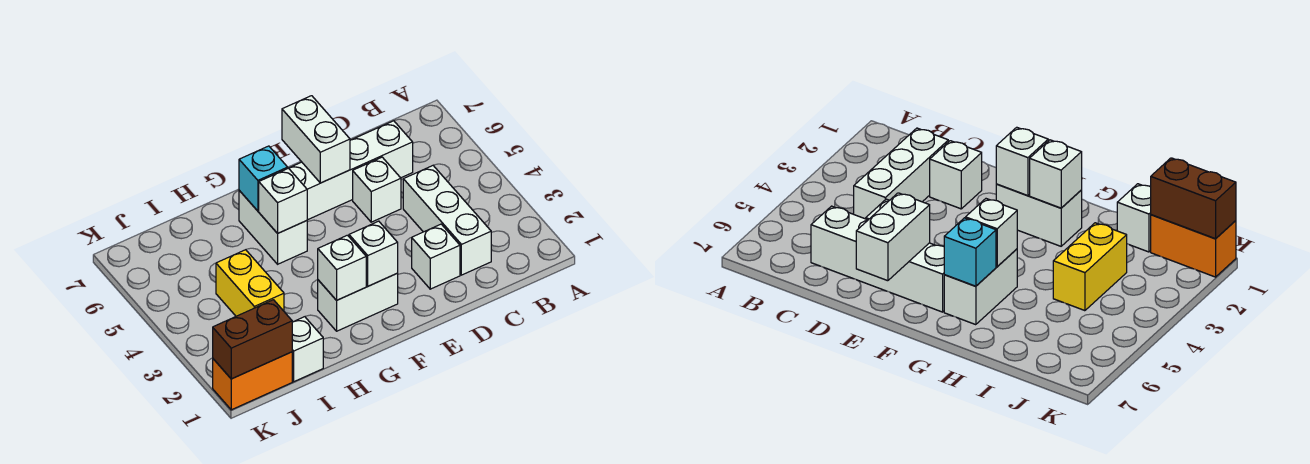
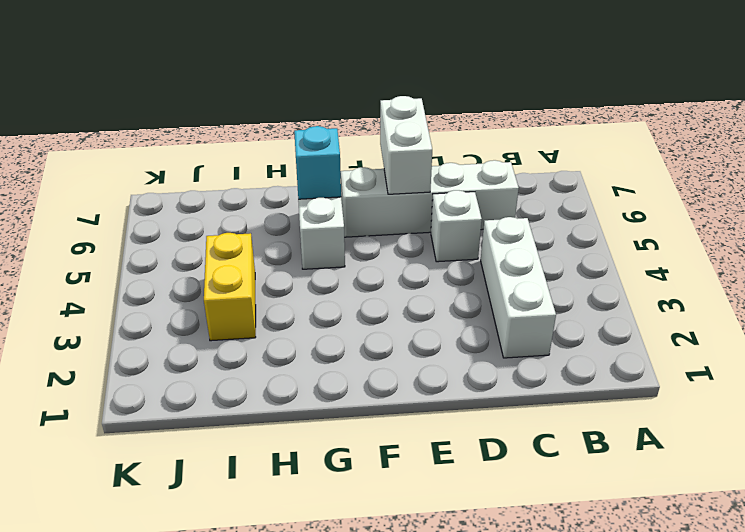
none -> white brick D2 level 1
none -> white brick F2:G2 level 1
none -> white brick I1 level 1

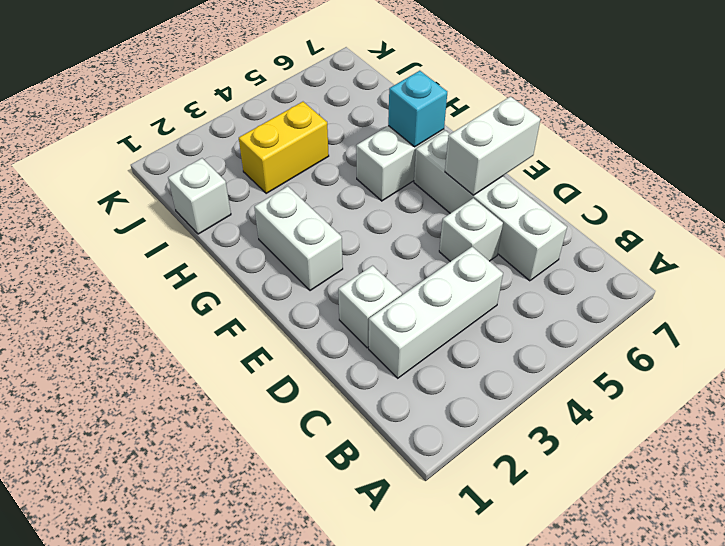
none -> orange brick J1:K1 level 1
none -> white brick F2 level 2
none -> white brick G2 level 2

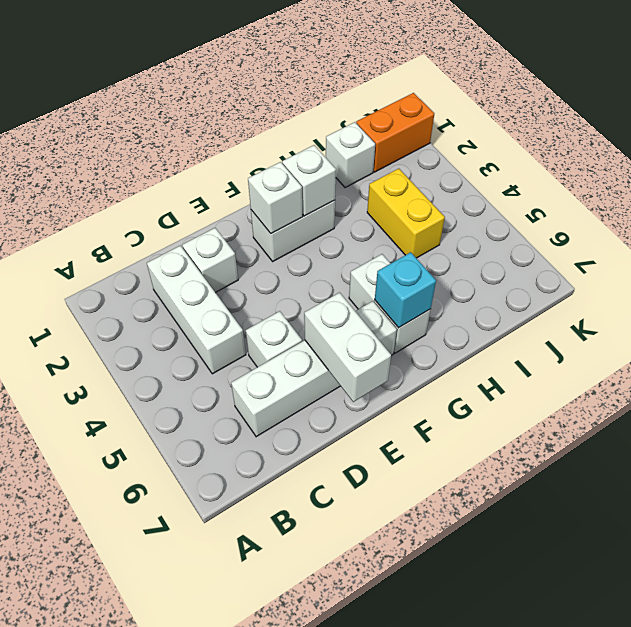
none -> white brick G5 level 2
none -> brown brick J1:K1 level 2

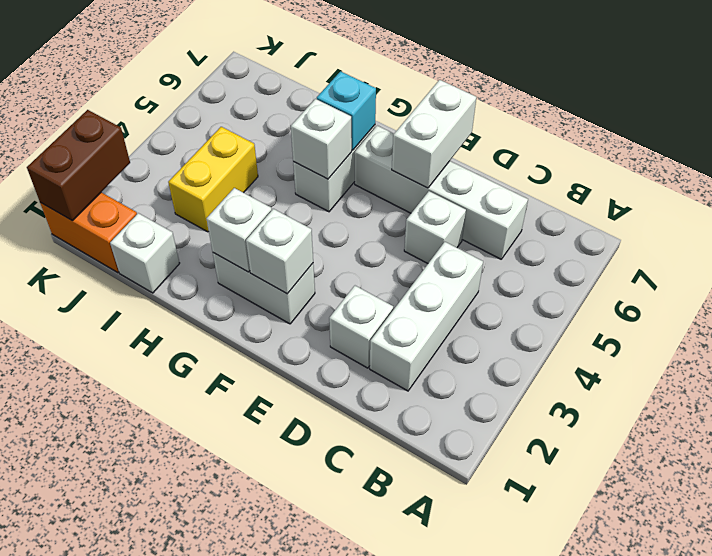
brown brick K1:K2 level 2 -> brown brick J1:K1 level 2

